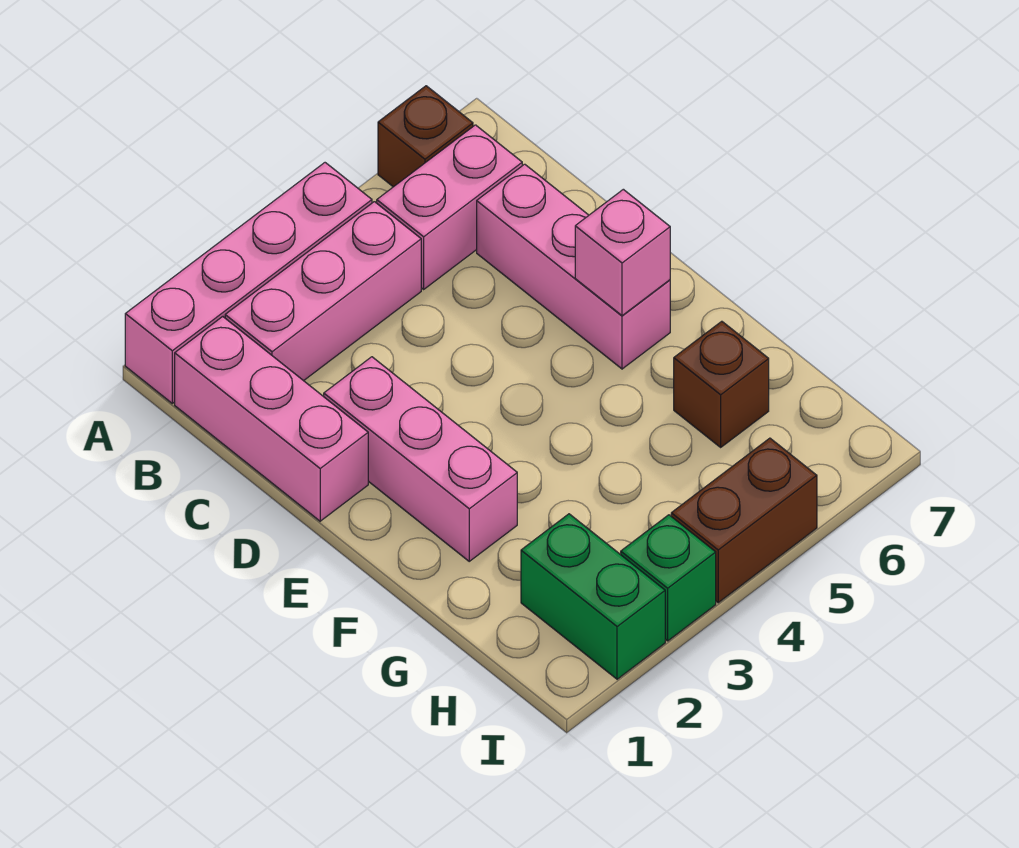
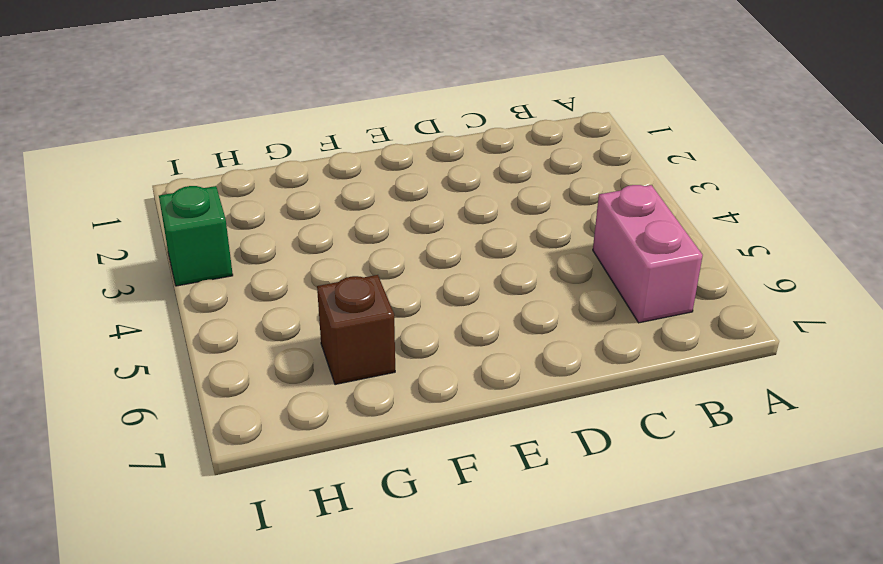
none -> pink brick A1:A4 level 1
none -> brown brick A6 level 1
none -> pink brick B1:D1 level 1

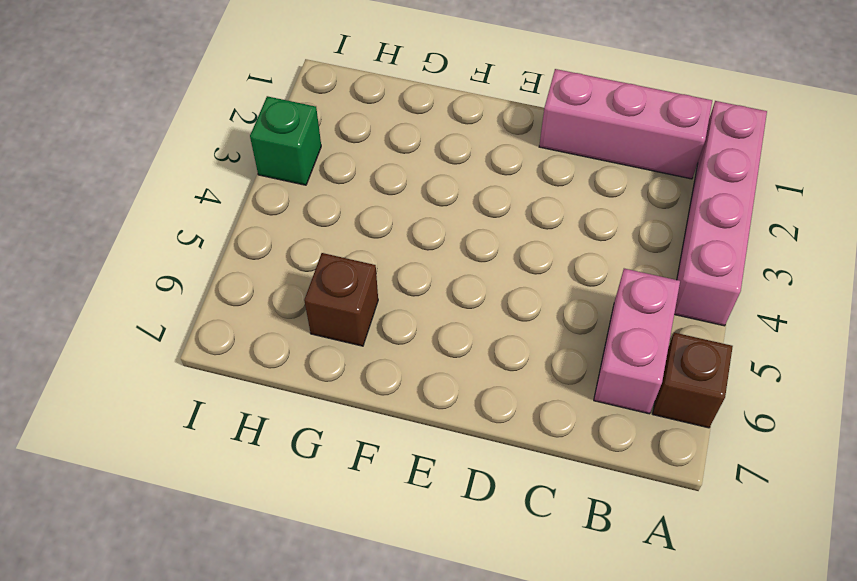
none -> pink brick B2:B4 level 1
none -> pink brick C6:E6 level 1
none -> pink brick D2:F2 level 1

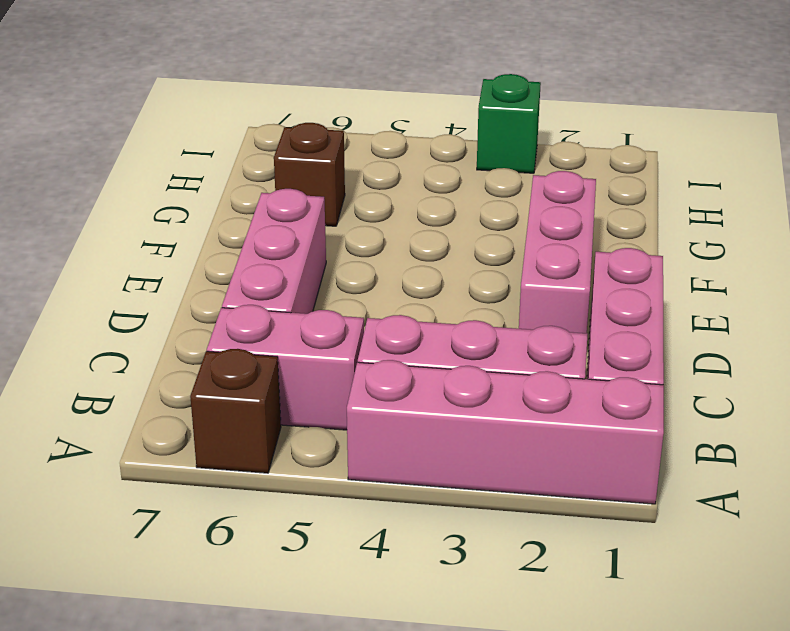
none -> green brick H2:I2 level 1
none -> brown brick I4:I5 level 1
none -> pink brick E6 level 2

